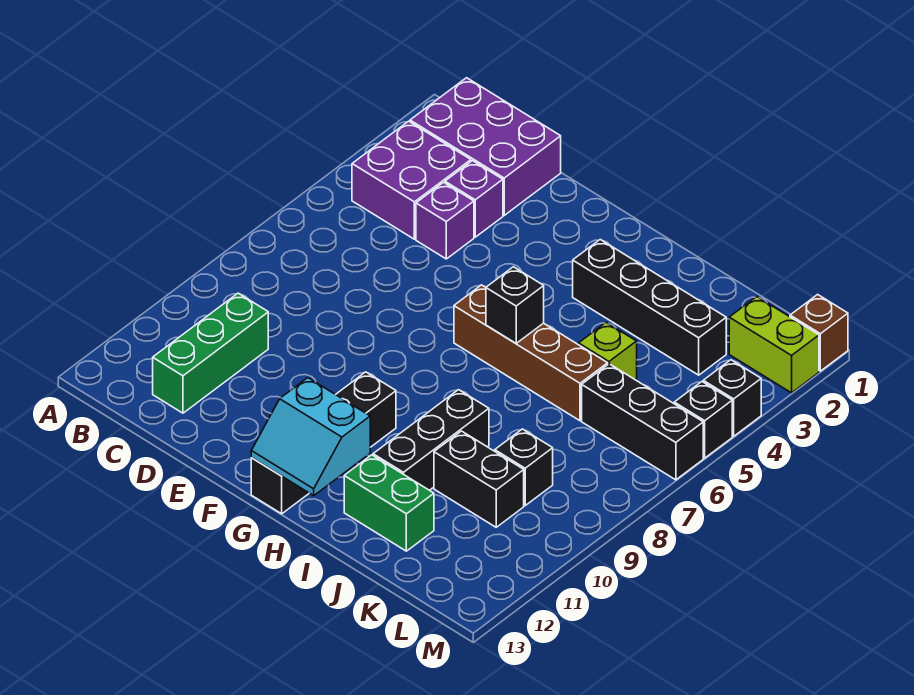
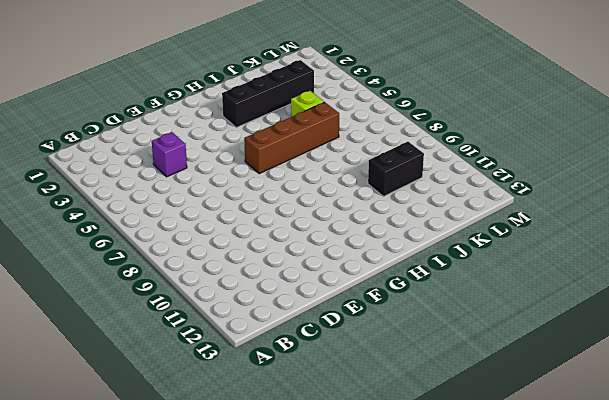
none -> purple brick B1:D2 level 1
none -> purple brick B3:C4 level 1
none -> green brick C10:C12 level 1

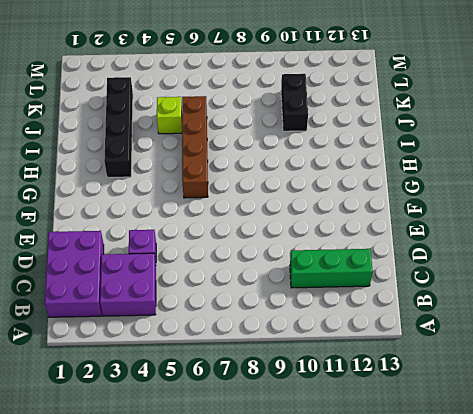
none -> purple brick D3 level 1
none -> black brick G10:G13 level 1
none -> black brick I9:I11 level 1

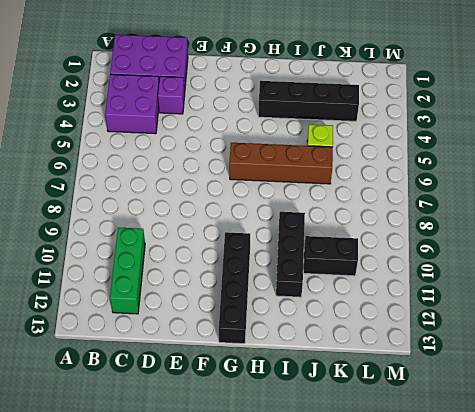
none -> purple brick D4 level 1
none -> green brick I12:J12 level 1
none -> black brick K6:M6 level 1

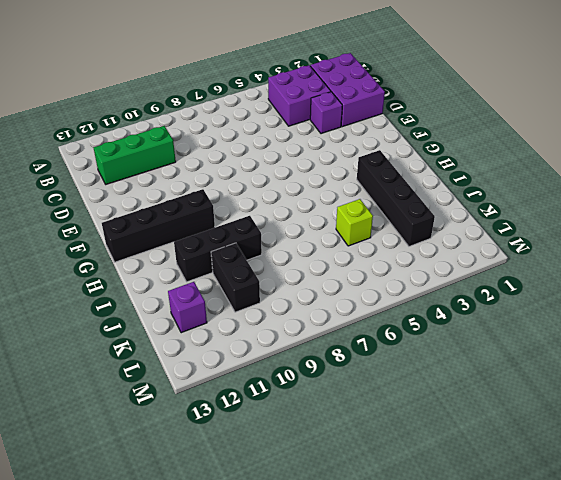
purple brick K12 level 1 -> purple brick D4 level 1
none -> brown brick G6:J6 level 1
none -> green brick I12:J12 level 1
none -> black brick K6:M6 level 1

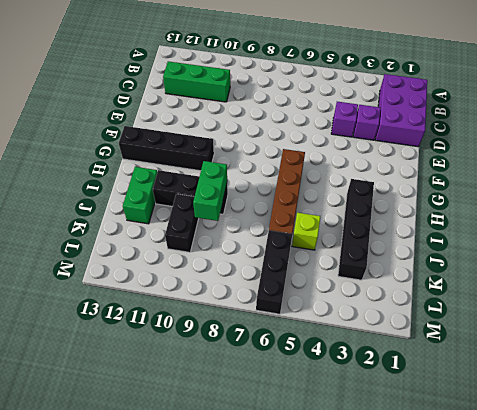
green brick I9:J9 level 2 -> none
none -> purple brick B3:C4 level 1
none -> black brick K9 level 1
none -> lime brick L2:M2 level 1

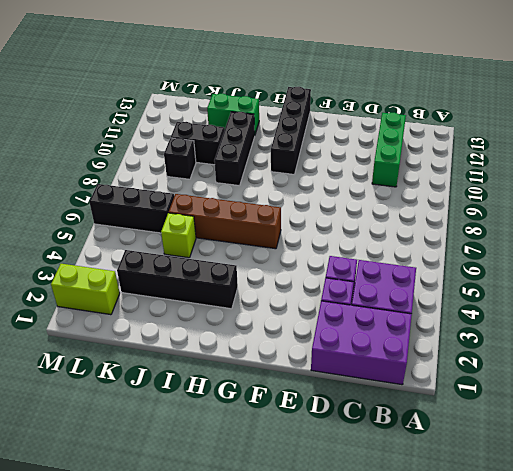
none -> brown brick M1 level 1
none -> black brick M4 level 1
none -> black brick M5 level 1

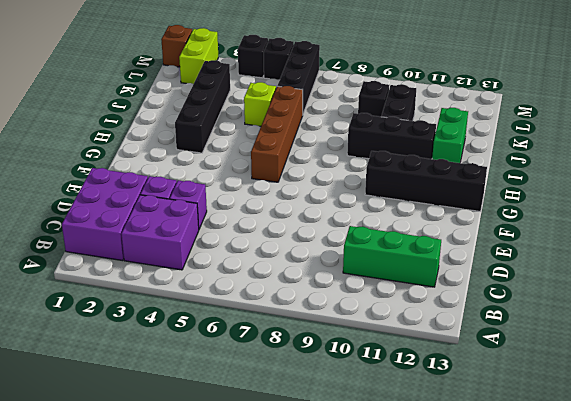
none -> cyan slope G12:H13 level 2 top 12
none -> black brick H6 level 2

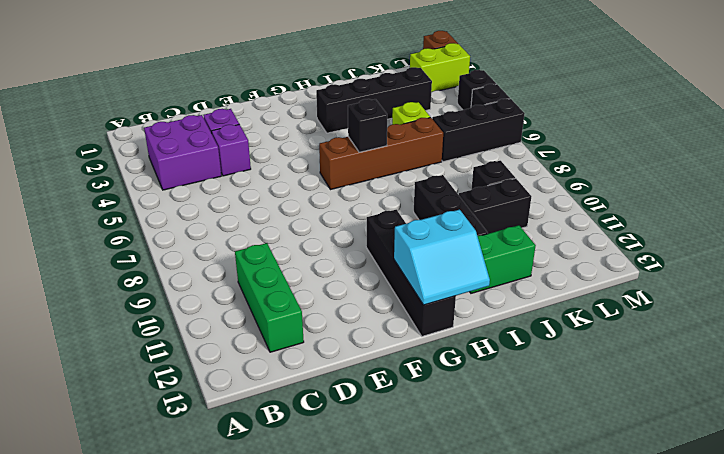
none -> purple brick B1:D2 level 1

